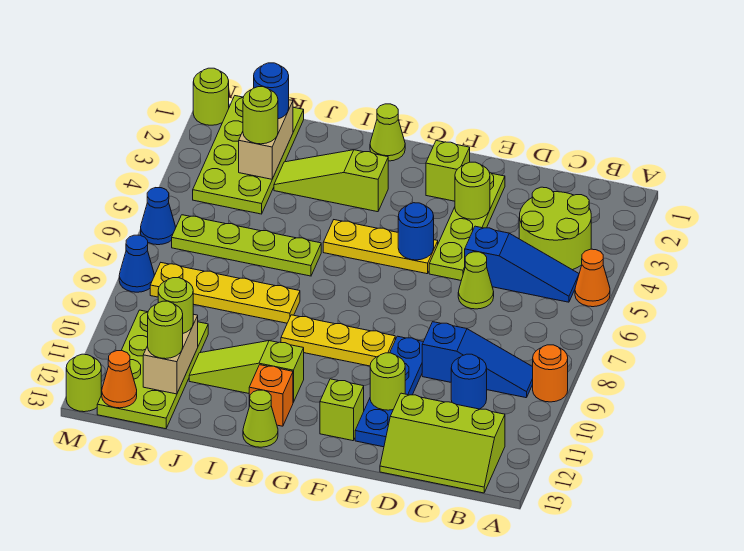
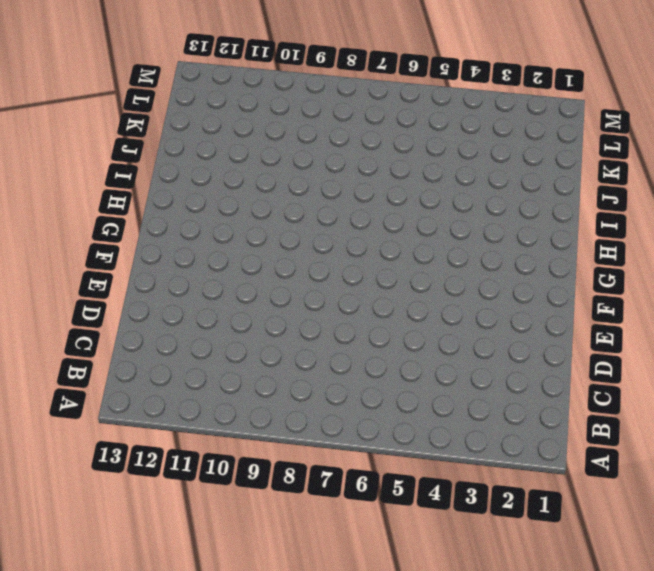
none -> orange cone A5 level 1
none -> orange round brick A9 level 1
none -> lime round brick B3:C4 level 1
none -> blue slope B5:D5 level 1 top D

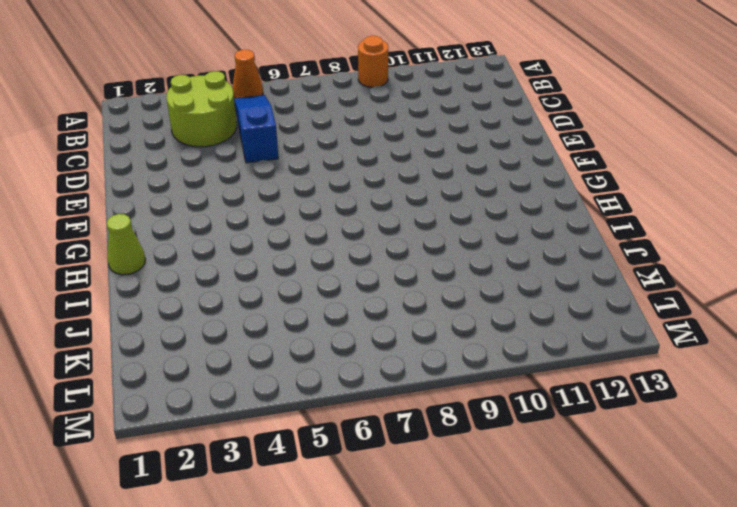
none -> blue slope B9:D9 level 1 top D
none -> lime slope B12:D13 level 1 top 12
none -> blue round brick C10 level 1
none -> lime cone D6 level 1

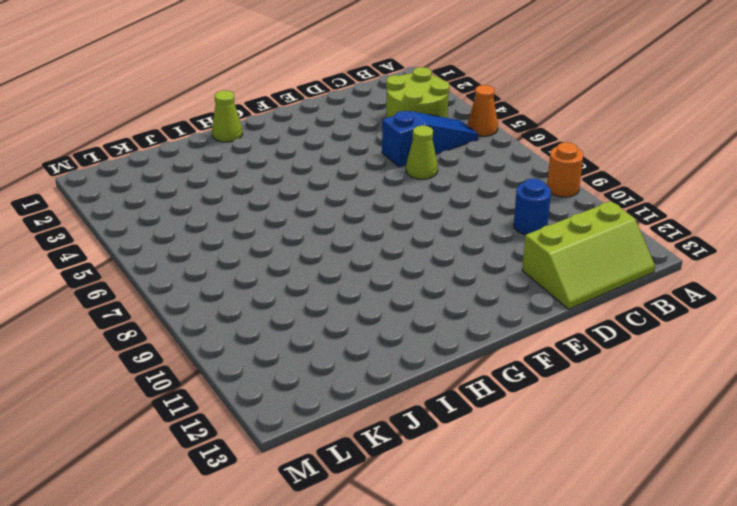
none -> blue slope B9:D9 level 1 top D
none -> lime plate E2:E5 level 1
none -> blue plate E9:E12 level 1
none -> lime brick F2 level 1

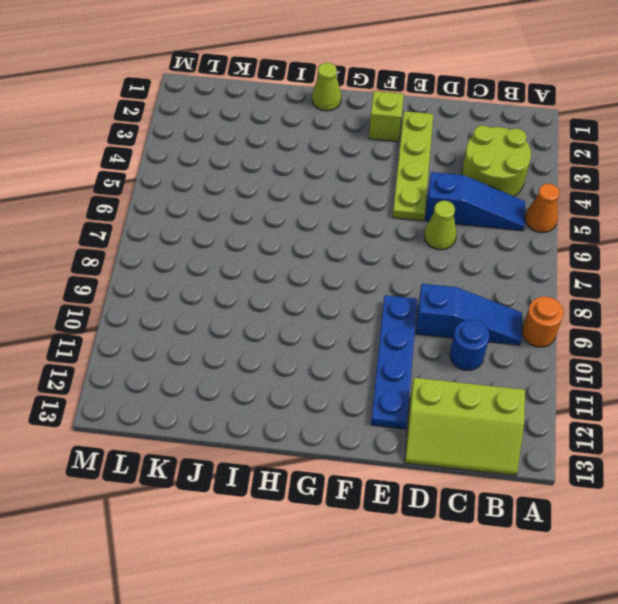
none -> yellow plate F5:H5 level 1
none -> yellow plate F9:H9 level 1
none -> lime brick F12 level 1
none -> lime slope H3:J3 level 1 top H

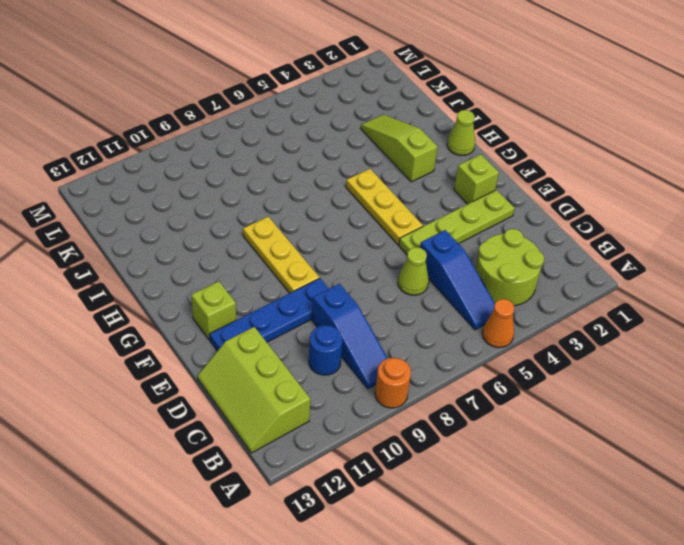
none -> lime slope H11:J11 level 1 top H
none -> orange brick H12 level 1
none -> lime cone H13 level 1
none -> lime plate I6:L6 level 1

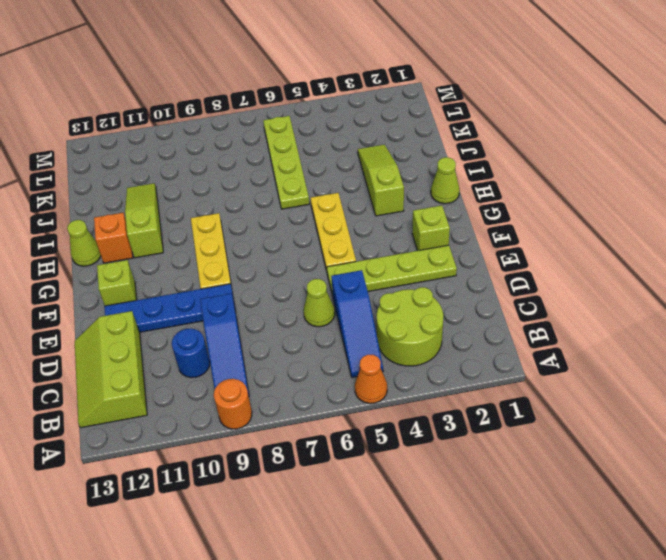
none -> yellow plate I8:L8 level 1
none -> lime plate K1:L4 level 1
none -> lime plate K10:L13 level 1
none -> lime round brick M1 level 1

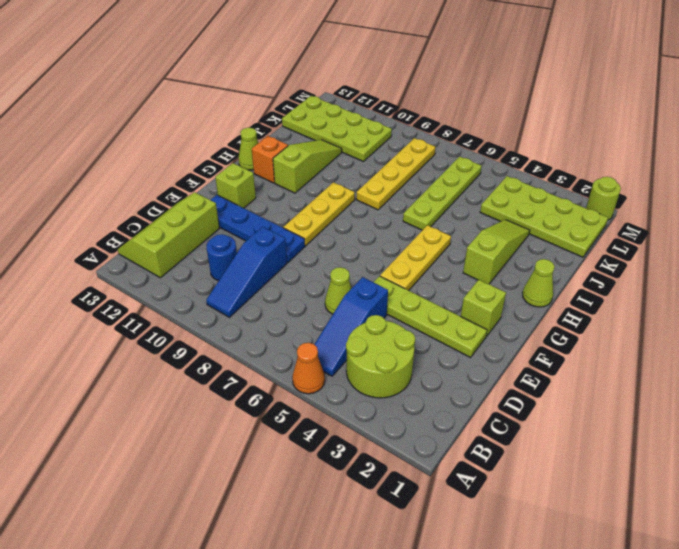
none -> orange round brick A9 level 1
none -> blue cone M6 level 1
none -> blue cone M8 level 1
none -> lime round brick M13 level 1

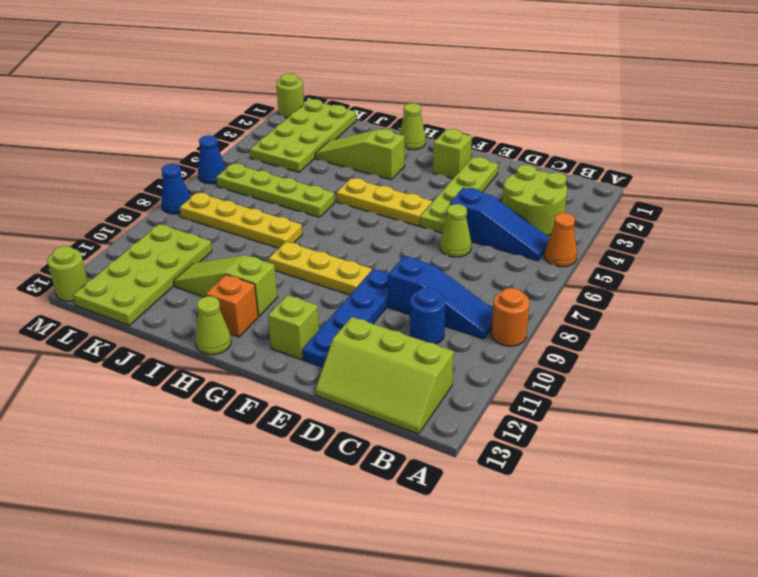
none -> lime round brick E3 level 2
none -> lime round brick E11 level 2
none -> blue round brick F5 level 2
none -> tan brick K2:K3 level 2

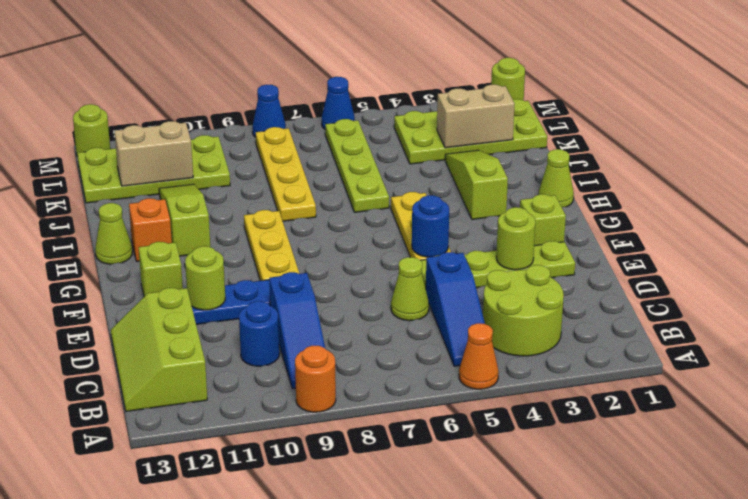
none -> orange cone L13 level 2
none -> blue round brick K2 level 3
none -> lime round brick K3 level 3
none -> lime round brick K11 level 3

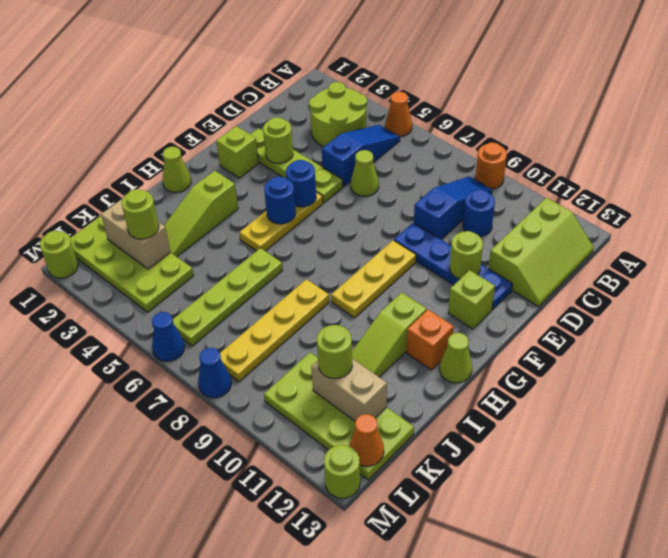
blue round brick G5 level 2 -> blue round brick K2 level 3
none -> lime round brick K12 level 3

